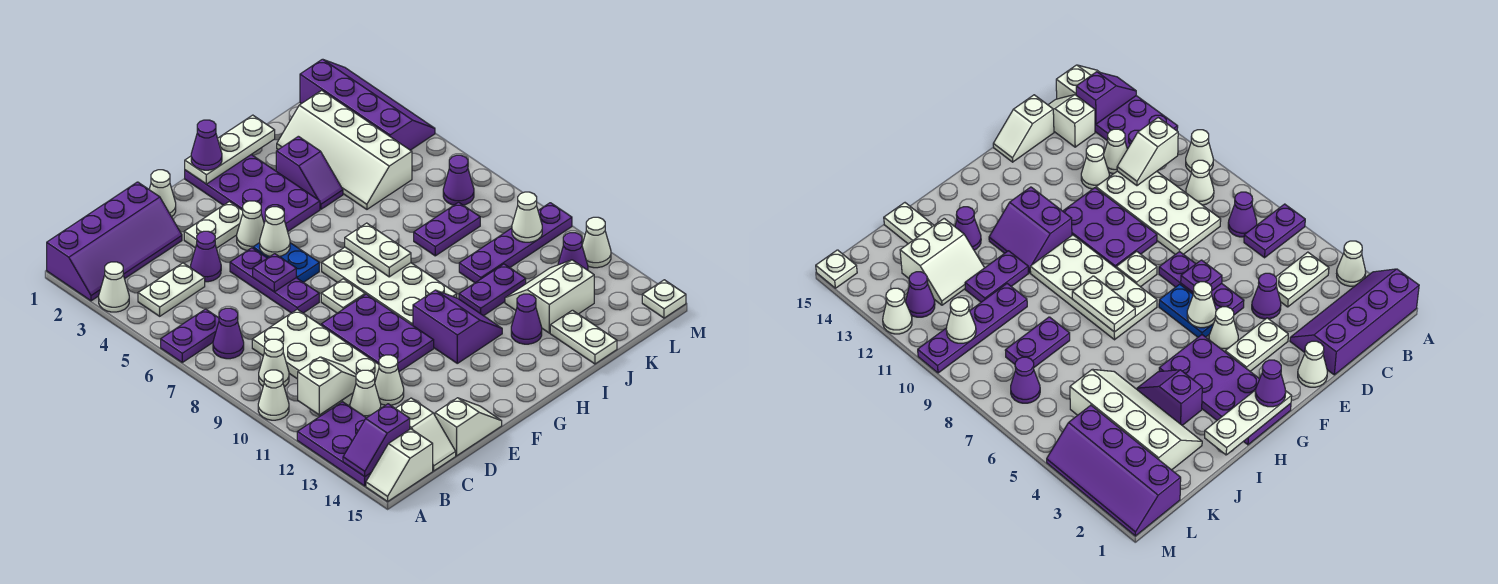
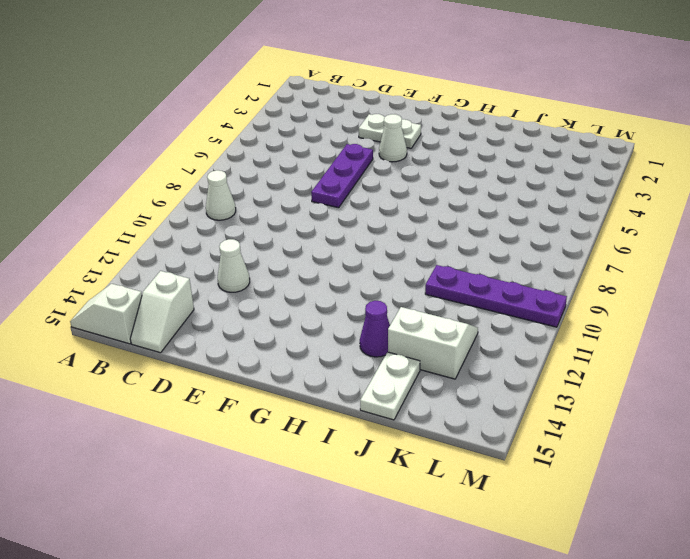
none -> purple slope A1:D2 level 1 top 1
none -> white cone A3 level 1
none -> purple plate A6:B6 level 1
none -> white cone A10 level 1

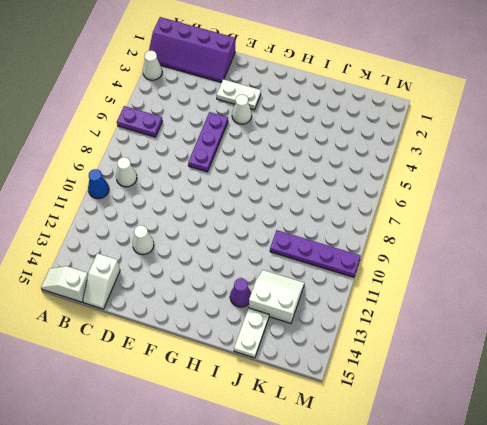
blue cone A10 level 1 -> white cone A10 level 1
none -> purple plate A12:B14 level 1
none -> white plate B4:C4 level 1
none -> purple cone B7 level 1
none -> white plate C8:D11 level 1

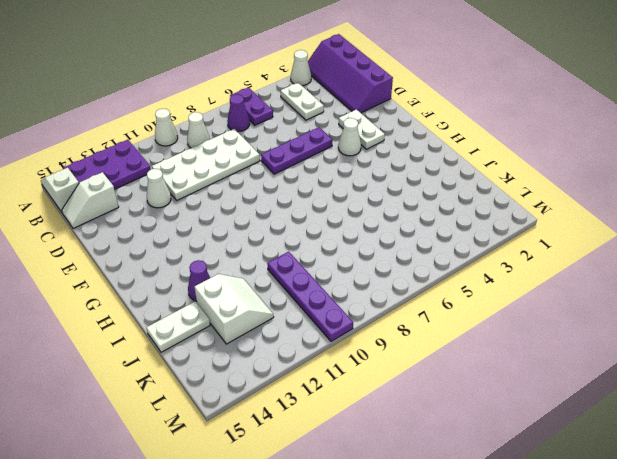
none -> white cone C12 level 1
none -> purple cone D4 level 1
none -> white slope D15:E15 level 1 top D
none -> white cone E1 level 1

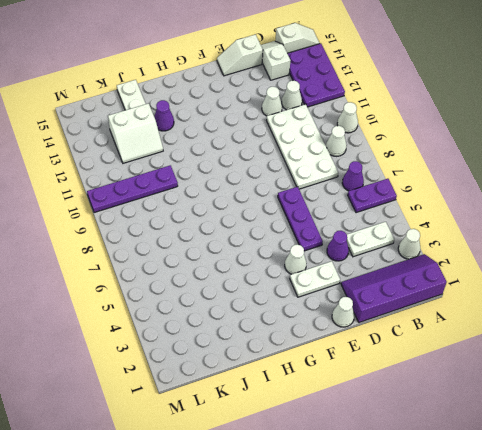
none -> purple plate E9:F11 level 1
none -> blue plate F5:F6 level 1
none -> white plate F8 level 1
none -> purple plate G1:H4 level 1

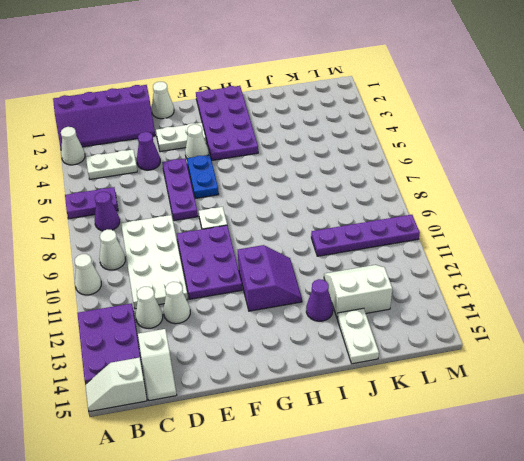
none -> white slope D15:E15 level 1 top D
none -> white plate G7:H10 level 1
none -> purple slope I3:I4 level 1 top 3
none -> purple plate I11:J11 level 1

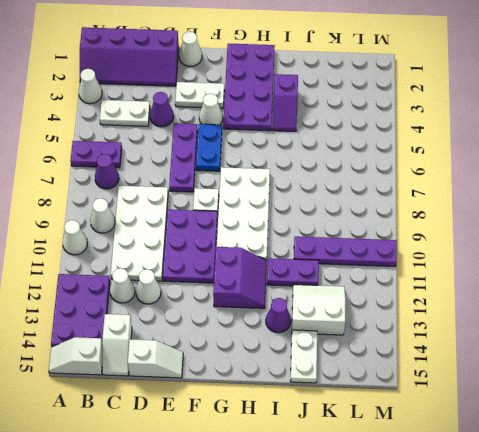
none -> white slope J2:K5 level 1 top K
none -> purple plate J8:K8 level 1
none -> purple slope L1:M4 level 1 top L
none -> purple cone L7 level 1

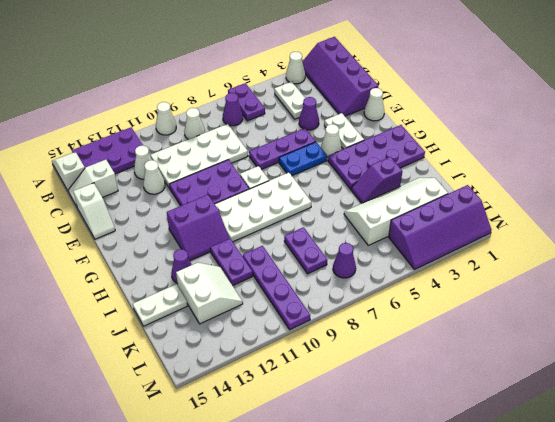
none -> purple cone L12 level 1
none -> white cone M12 level 1
none -> white plate M15 level 1
none -> purple slope A14:B14 level 2 top B

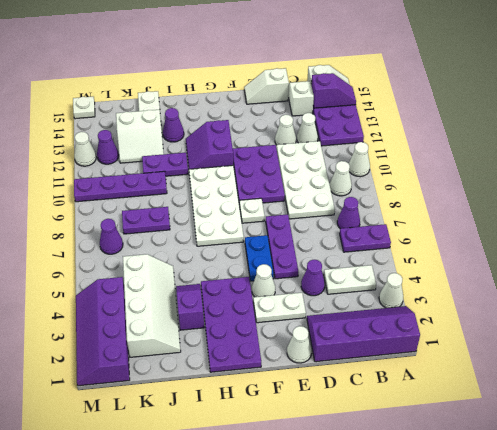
none -> white slope B11:C11 level 2 top B
none -> purple plate E6 level 2
none -> white cone F5 level 2
none -> white plate G1:I1 level 2

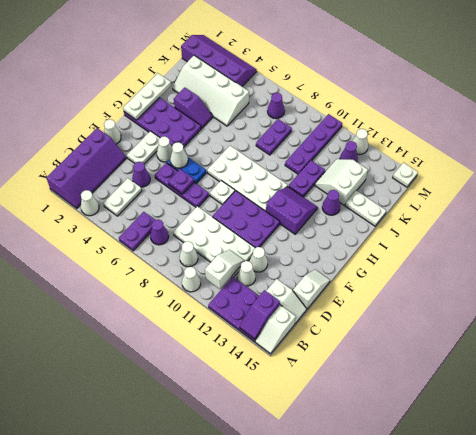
none -> white plate H7:H8 level 2
none -> white cone L10 level 2
none -> purple cone G1 level 3

